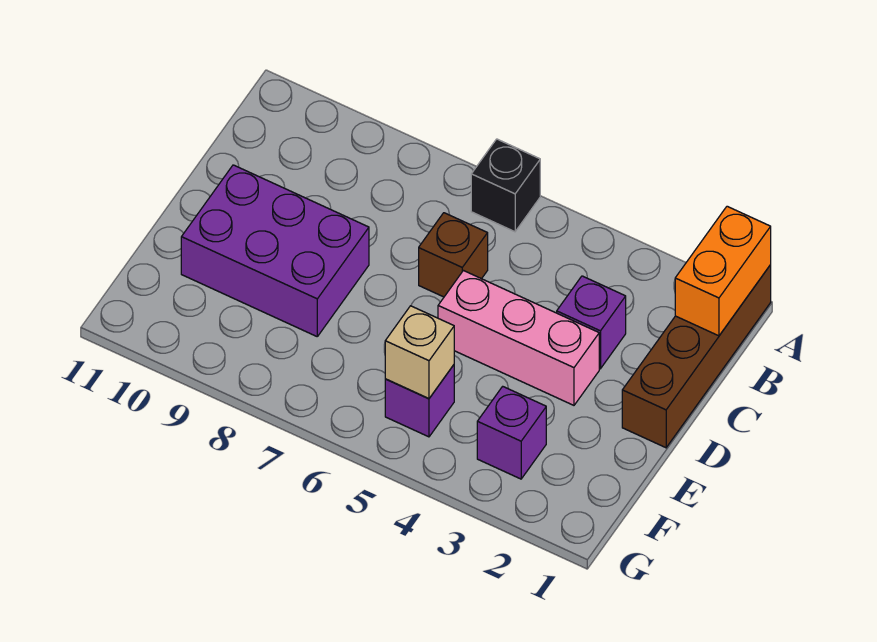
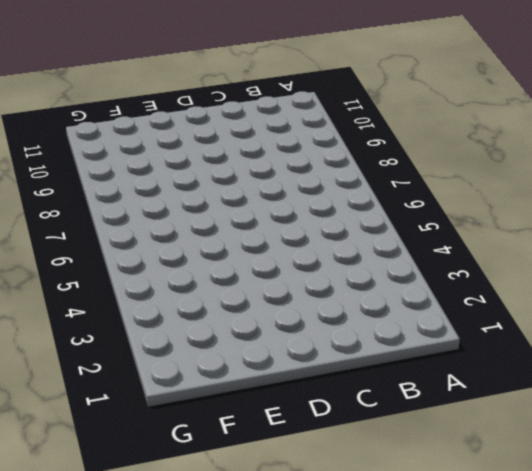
none -> brown brick A1:D1 level 1
none -> black brick A6 level 1

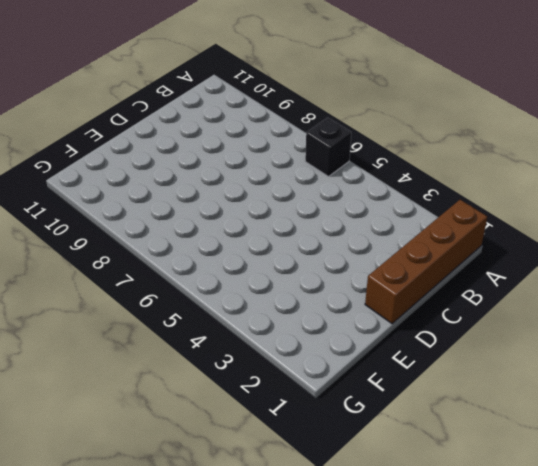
none -> purple brick C3 level 1
none -> brown brick C6 level 1

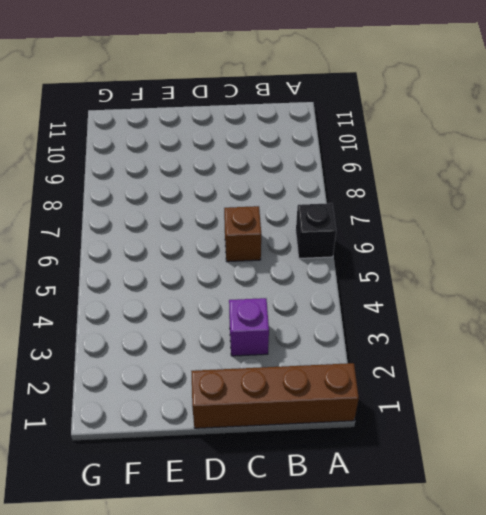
none -> pink brick D3:D5 level 1
none -> purple brick D8:E10 level 1

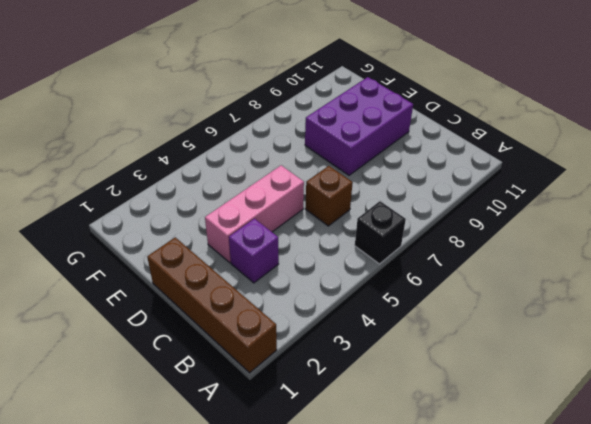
none -> purple brick F3 level 1
none -> purple brick F5 level 1

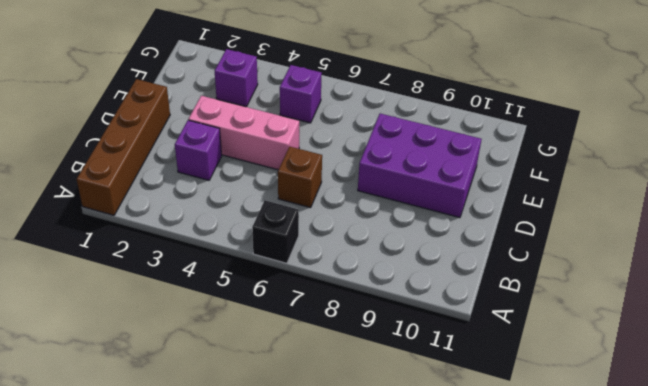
none -> orange brick A1:B1 level 2
none -> tan brick F5 level 2

